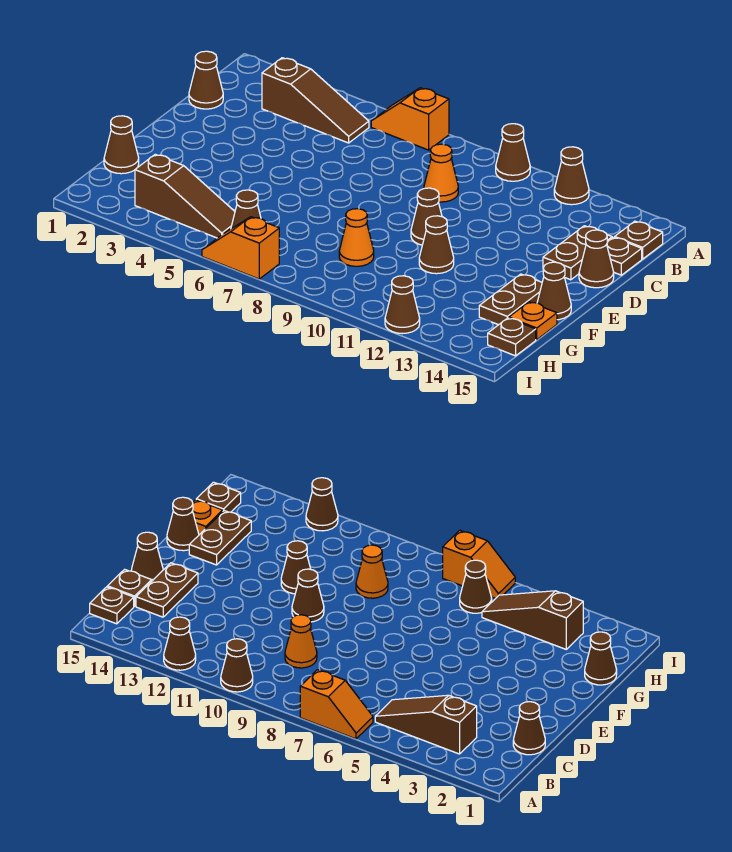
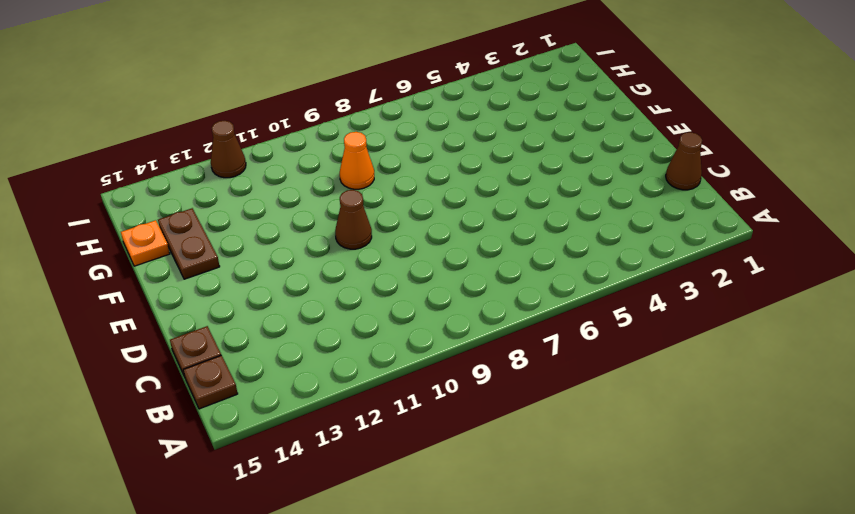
none -> orange slope A6:A7 level 1 top 7
none -> brown cone A10 level 1
none -> brown cone A12 level 1

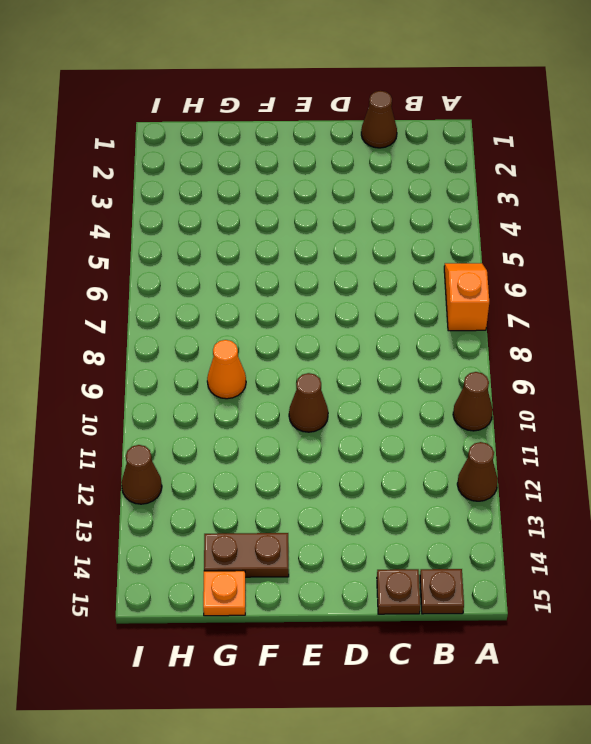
none -> brown slope B3:B5 level 1 top 3
none -> orange cone C9 level 1
none -> brown plate C14:D14 level 1

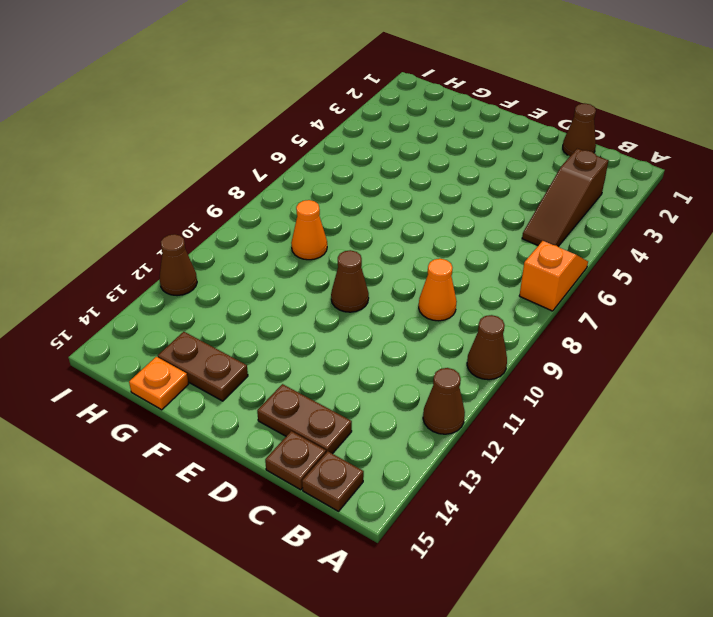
none -> brown cone D15 level 1
none -> brown cone F11 level 1
none -> brown cone F15 level 1

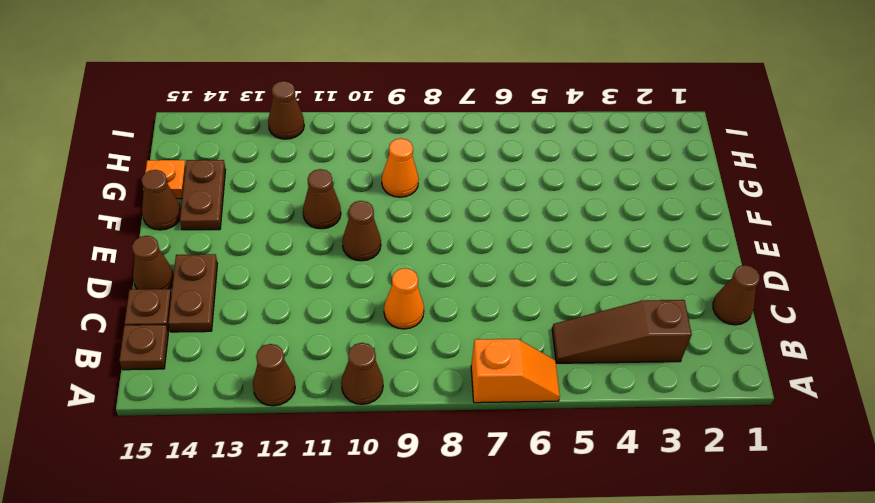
none -> brown cone G1 level 1
none -> brown slope H3:H5 level 1 top 3
none -> brown cone H6 level 1

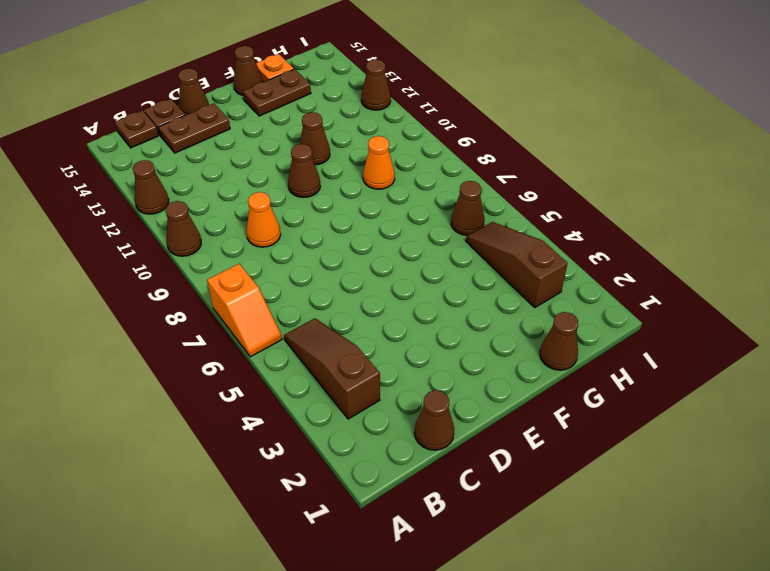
none -> brown plate H15 level 1
none -> orange slope I6:I7 level 1 top 7

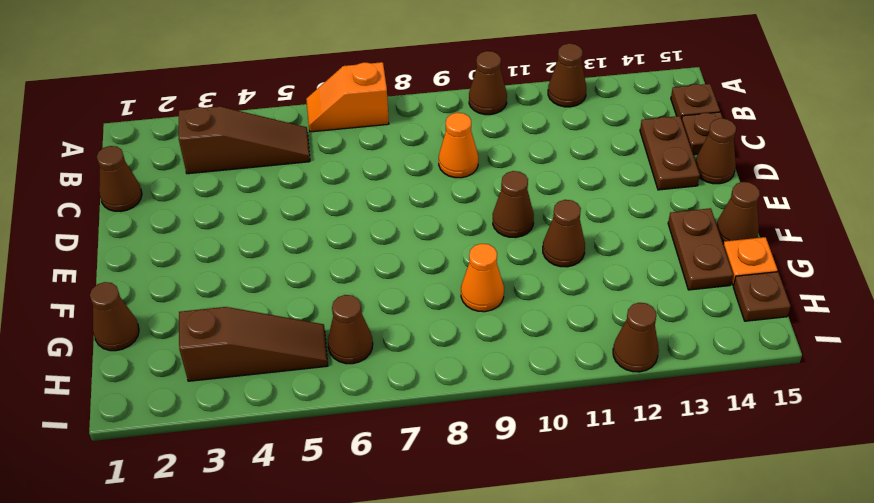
none -> orange slope I6:I7 level 1 top 7

